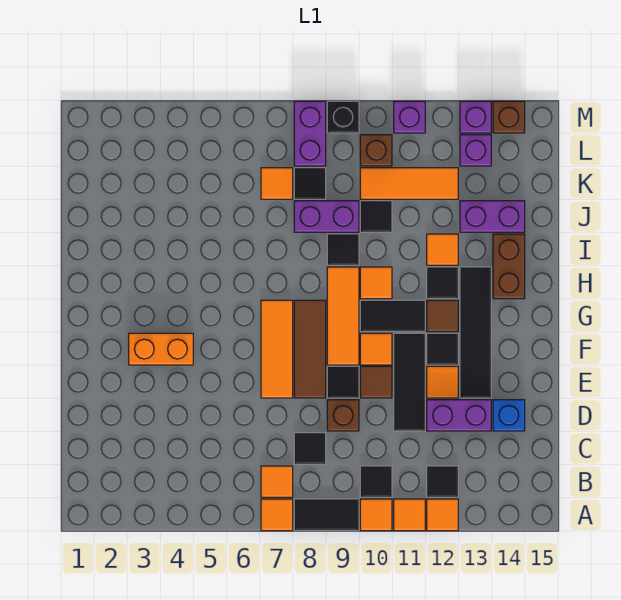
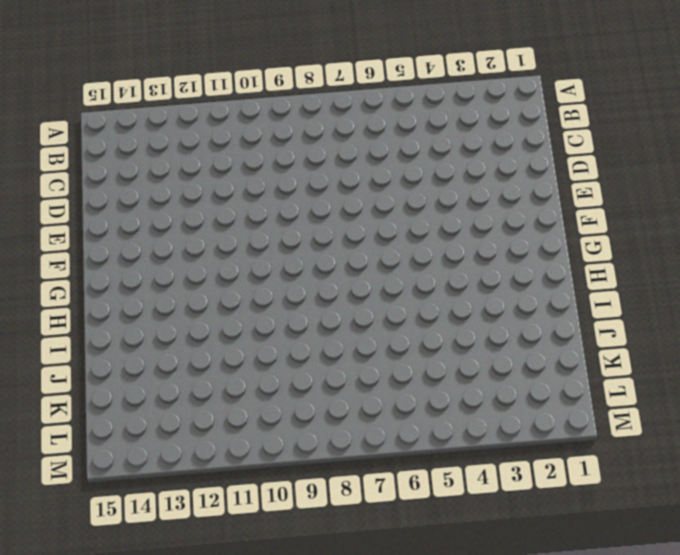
none -> orange tile A7 level 1
none -> black tile A8:A9 level 1
none -> orange tile A10 level 1
none -> orange tile A11 level 1

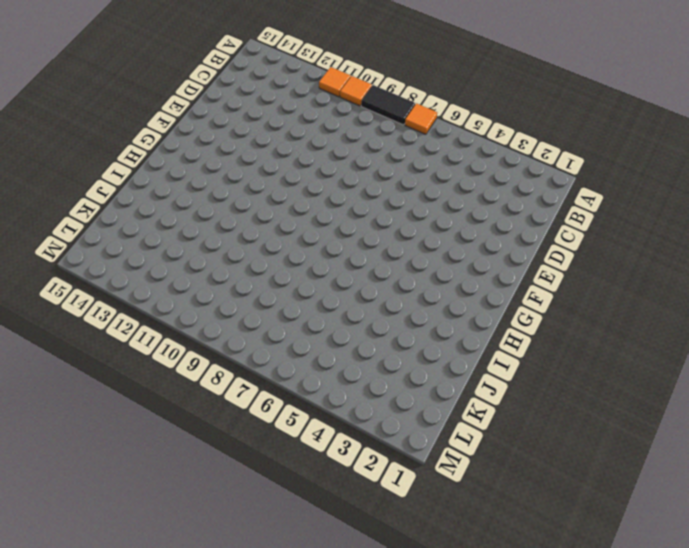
none -> orange tile A12 level 1
none -> orange tile B7 level 1
none -> black tile B10 level 1
none -> black tile B12 level 1

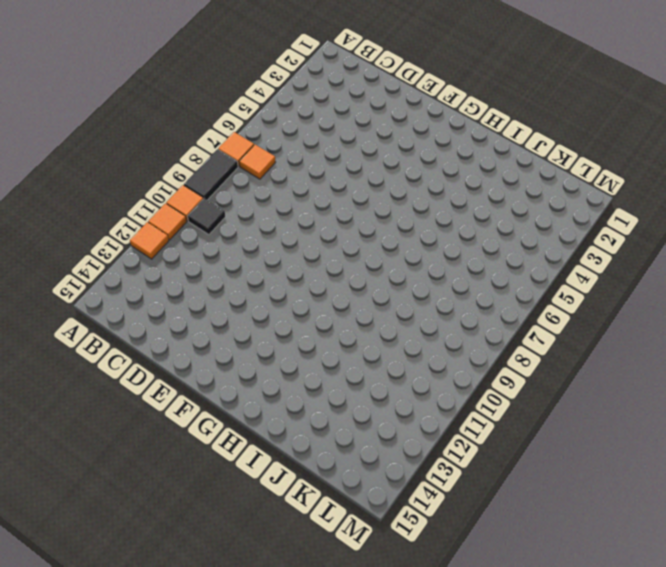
none -> black tile B12 level 1
none -> black tile C8 level 1
none -> brown brick D9 level 1
none -> black tile D11:F11 level 1

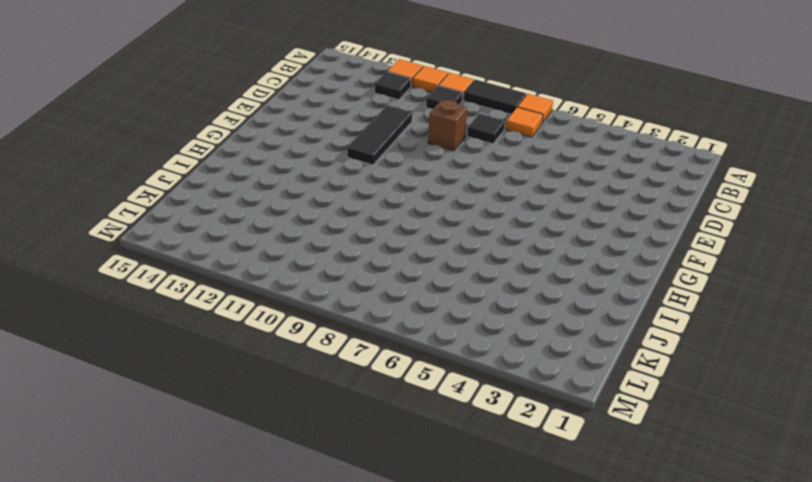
none -> purple brick D12:D13 level 1
none -> blue brick D14 level 1
none -> orange tile E7:G7 level 1
none -> brown tile E8:G8 level 1

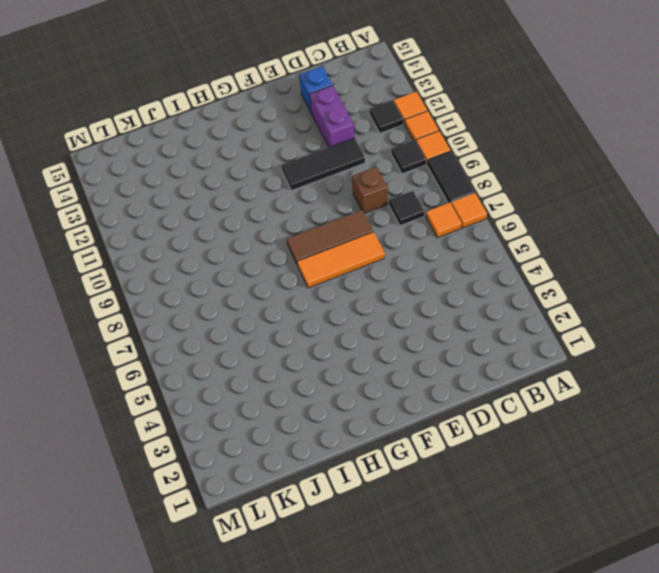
none -> black tile E9 level 1
none -> brown tile E10 level 1
none -> orange tile E12 level 1
none -> black tile E13:H13 level 1

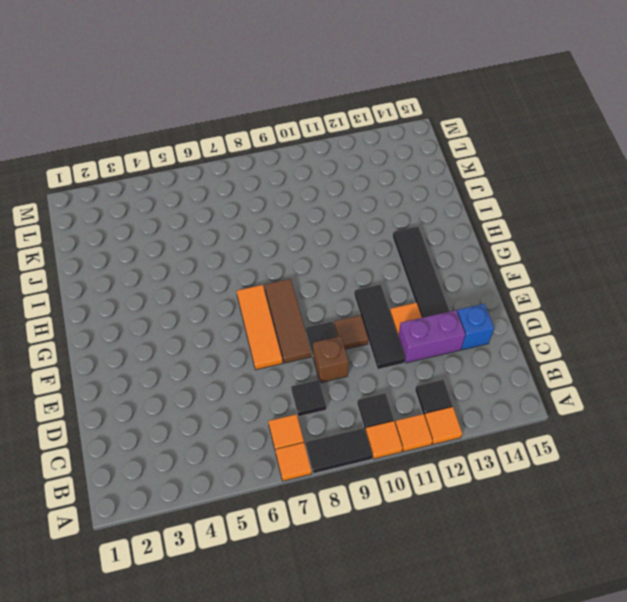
none -> orange brick F3:F4 level 1
none -> orange tile F9:H9 level 1
none -> orange tile F10 level 1
none -> black tile F12 level 1

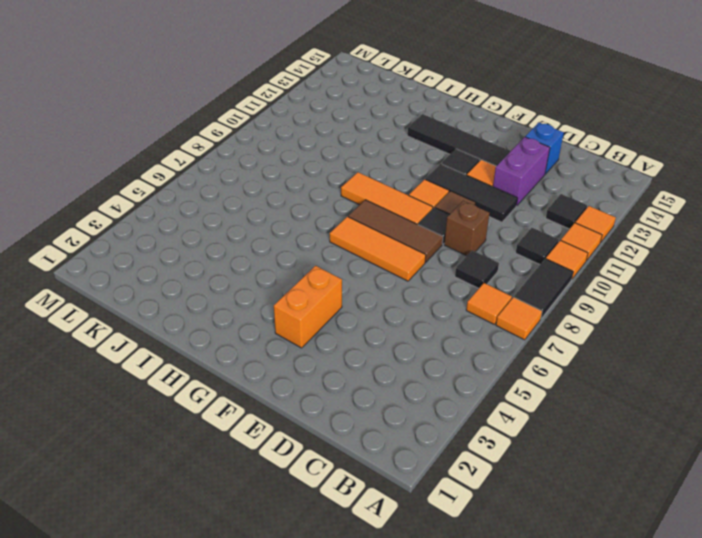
none -> black tile G10:G11 level 1
none -> brown tile G12 level 1
none -> orange tile H10 level 1
none -> black tile H12 level 1

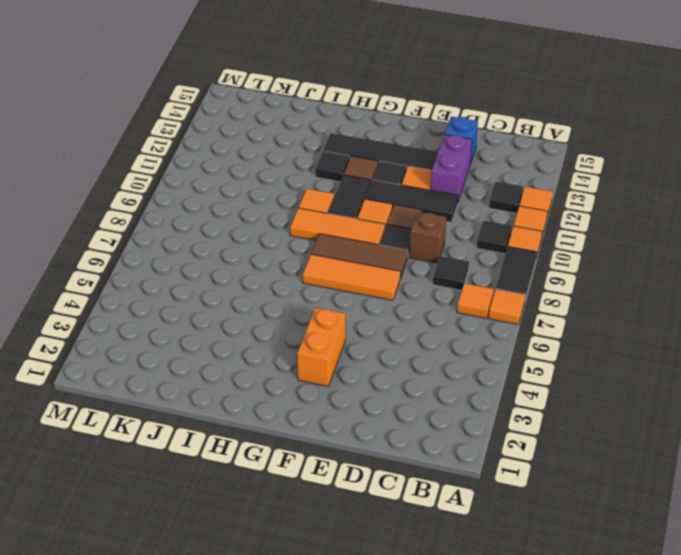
none -> brown brick H14:I14 level 1
none -> black tile I9 level 1
none -> orange tile I12 level 1
none -> purple brick J8:J9 level 1

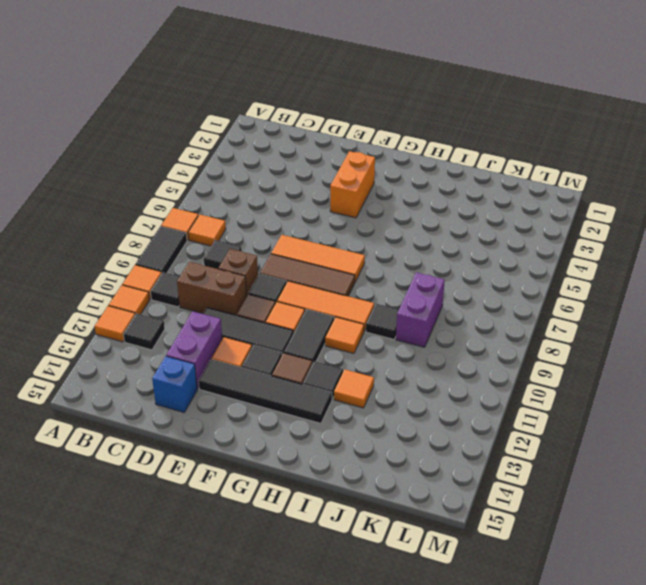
brown brick C10:D10 level 1 -> brown brick H14:I14 level 1
none -> black tile J10 level 1
none -> purple brick J13:J14 level 1
none -> orange tile K7 level 1
none -> black tile K8 level 1

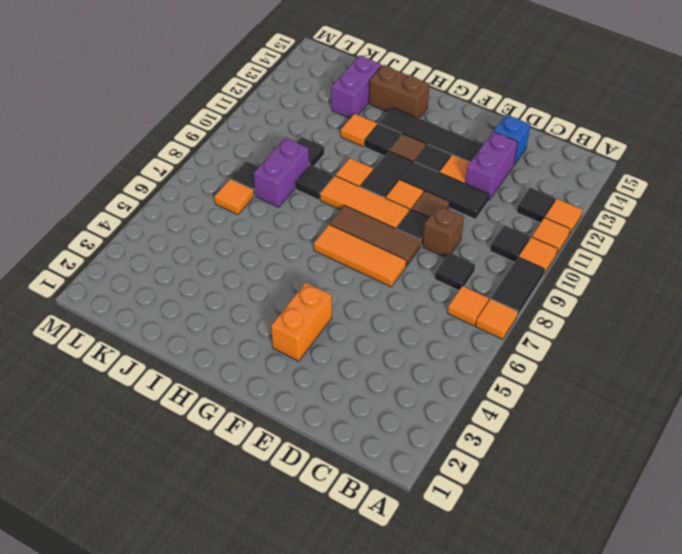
none -> orange tile K10:K12 level 1
none -> purple brick L8:M8 level 1
none -> brown brick L10 level 1
none -> purple brick L13 level 1

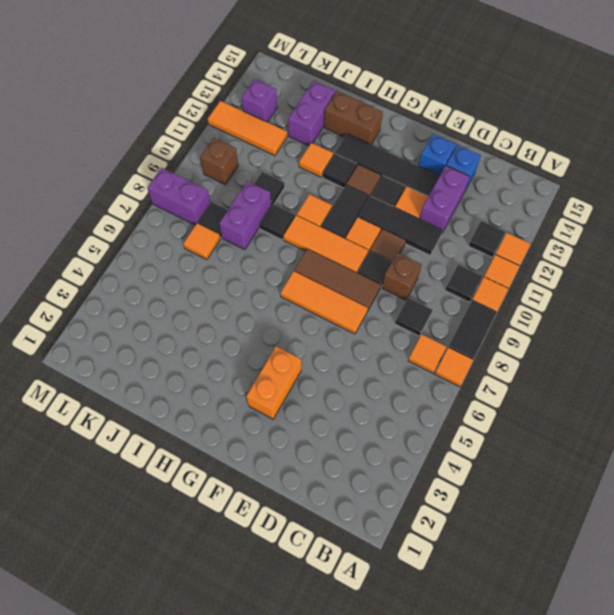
blue brick E14 level 1 -> none
orange tile K12:M12 level 1 -> orange tile K10:K12 level 1
none -> black brick M9 level 1
none -> purple brick M11 level 1
none -> purple brick M13 level 1
none -> brown brick M14 level 1

